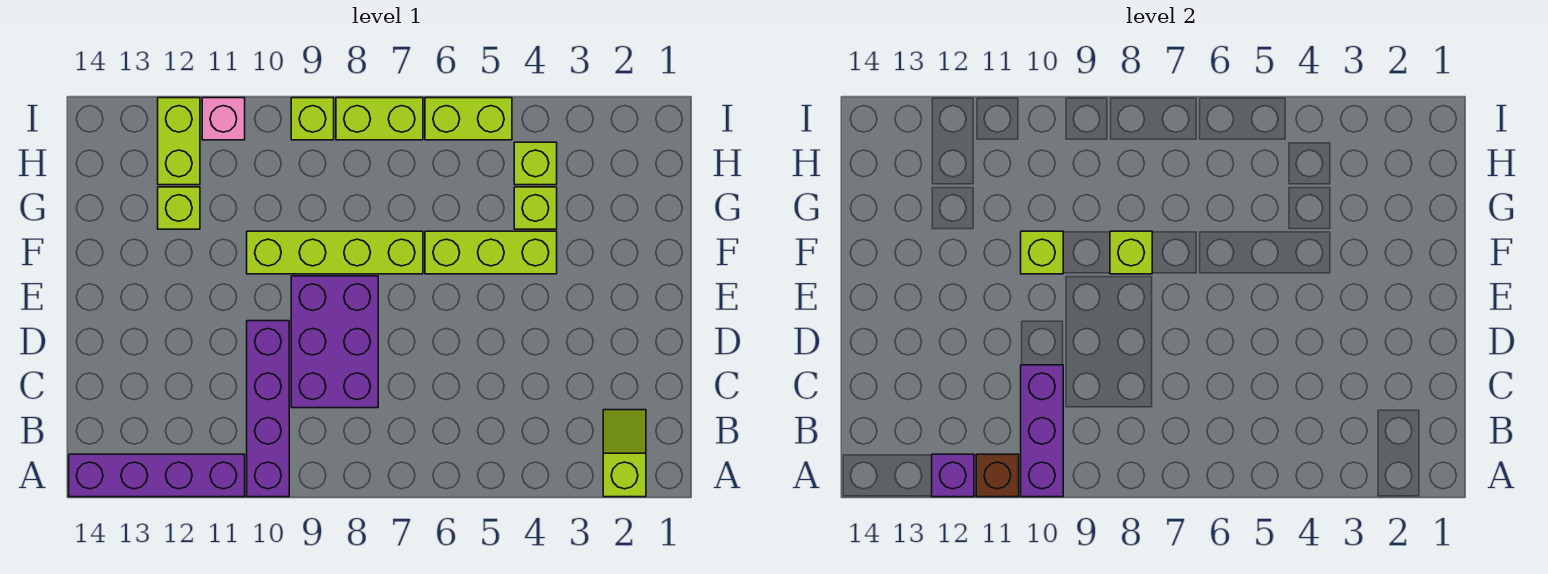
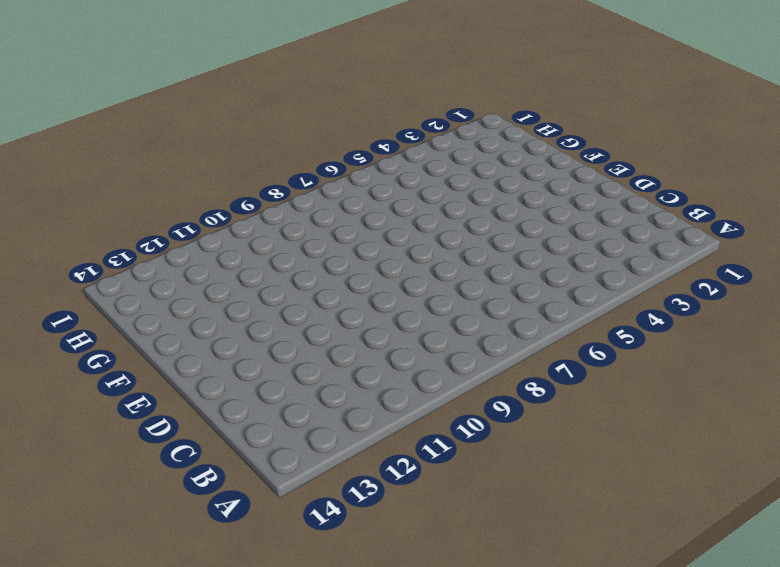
none -> lime slope A2:B2 level 1 top A
none -> purple brick A10:D10 level 1
none -> purple brick A11:A14 level 1

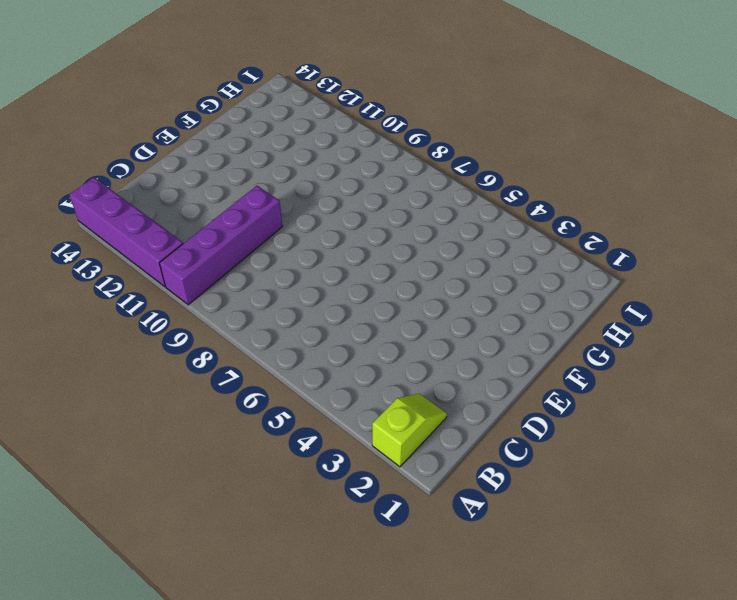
none -> purple brick C8:E9 level 1
none -> lime brick F4:F6 level 1
none -> lime brick F7:F10 level 1

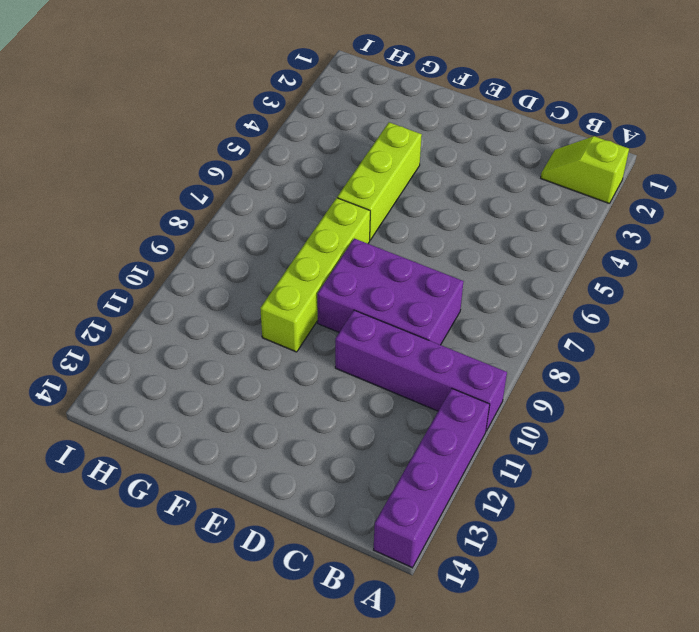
none -> lime brick G4 level 1
none -> lime brick G12 level 1
none -> lime brick H4 level 1

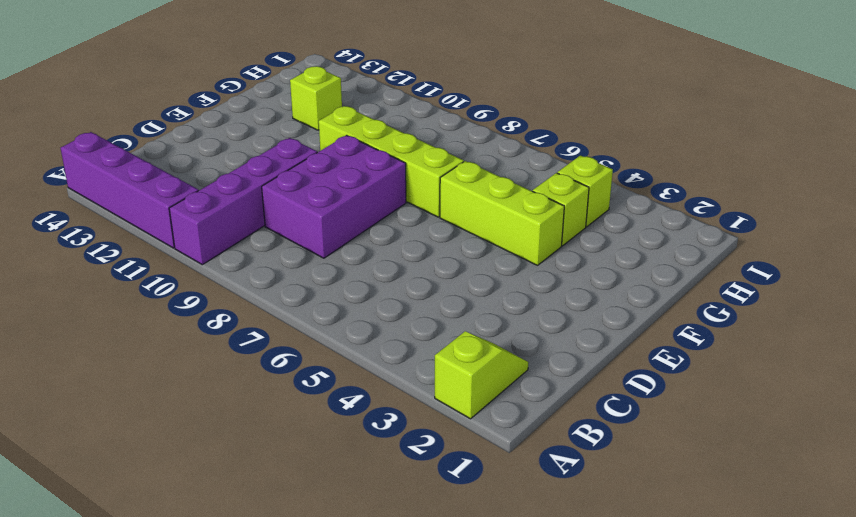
none -> lime brick H12:I12 level 1
none -> lime brick I5:I6 level 1
none -> lime brick I7:I8 level 1

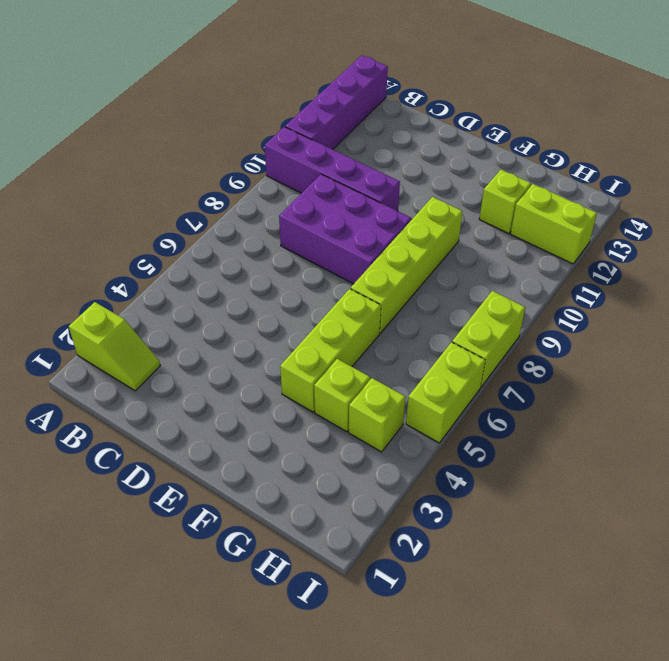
none -> lime brick I9 level 1
none -> pink brick I11 level 1
none -> purple brick A10:C10 level 2

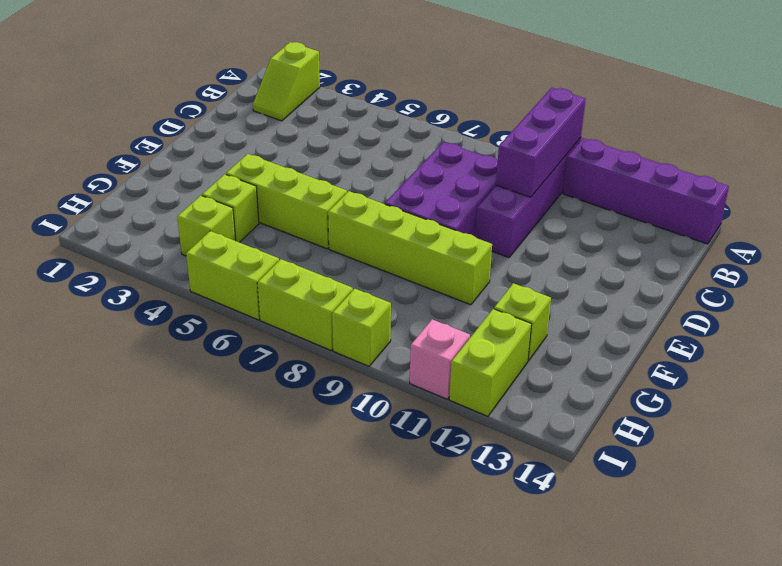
none -> brown brick A11 level 2
none -> purple brick A12 level 2
none -> lime brick F8 level 2

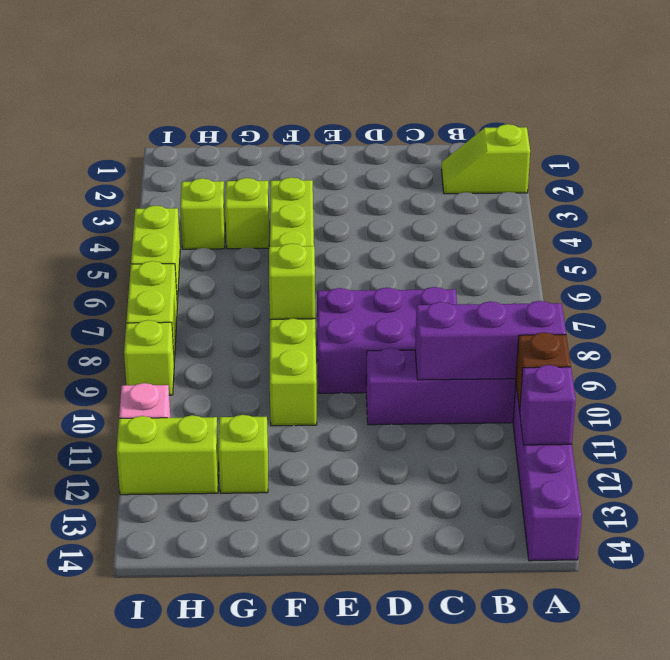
none -> lime brick F10 level 2

